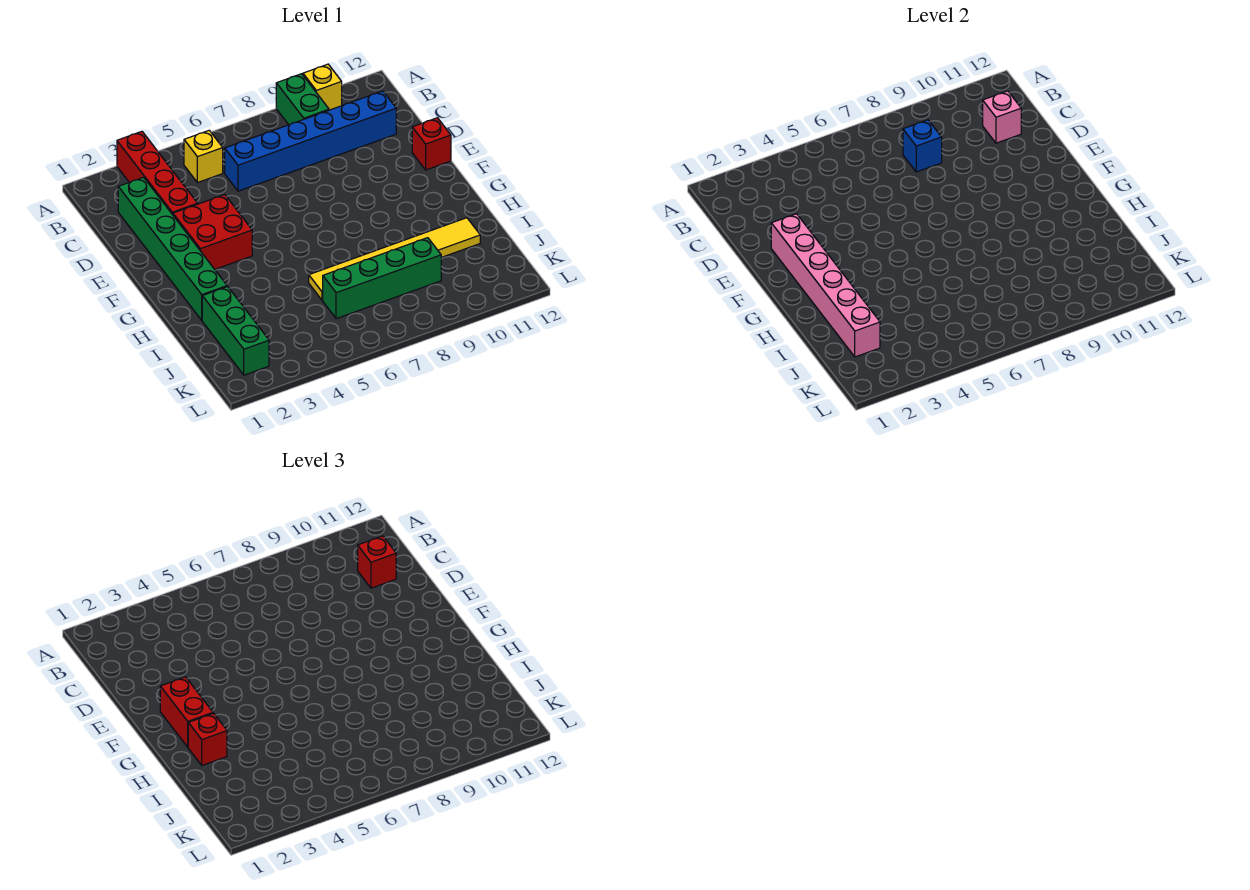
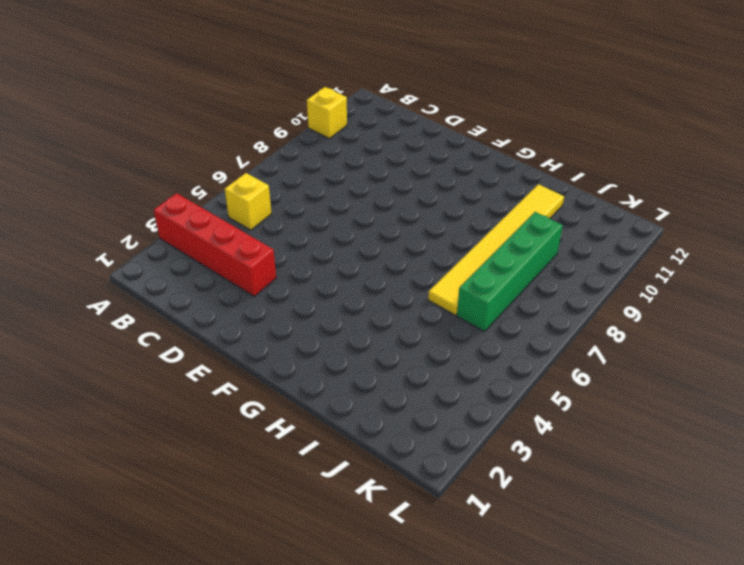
none -> green brick A9:B9 level 1
none -> green brick C2:H2 level 1
none -> blue brick C6:C11 level 1

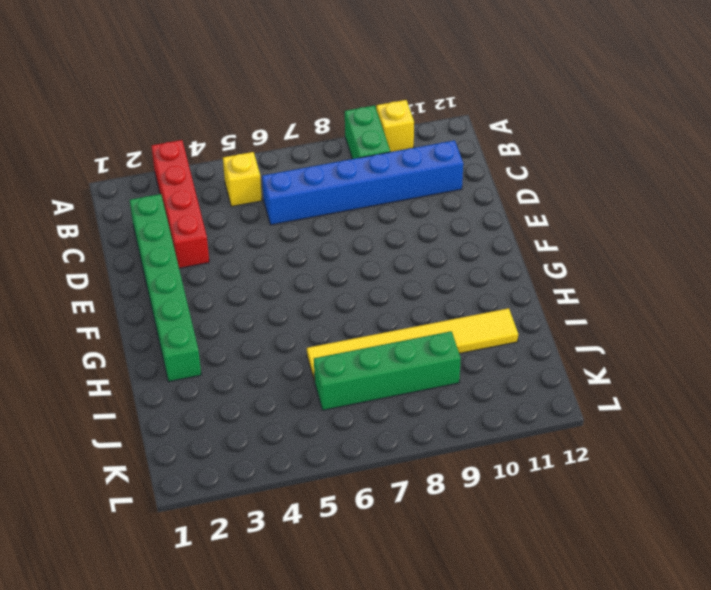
none -> red brick E3:F4 level 1
none -> red brick E12 level 1
none -> green brick I2:K2 level 1

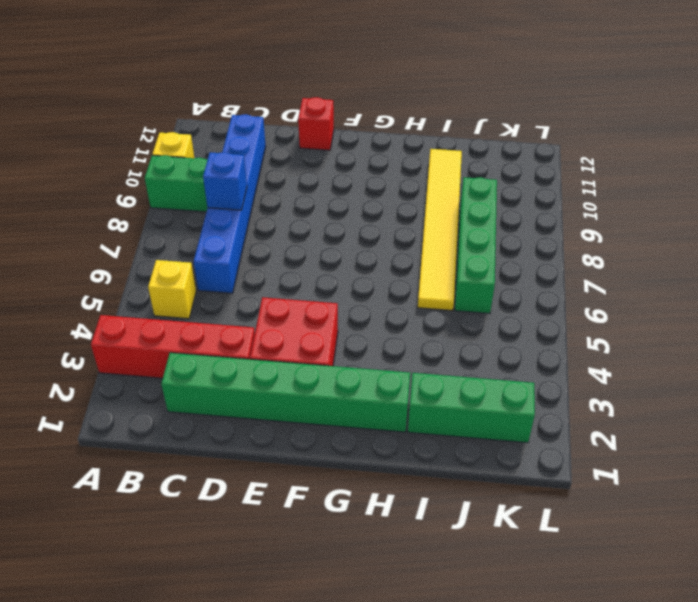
none -> pink brick C11 level 2
none -> pink brick E2:J2 level 2
none -> red brick C11 level 3

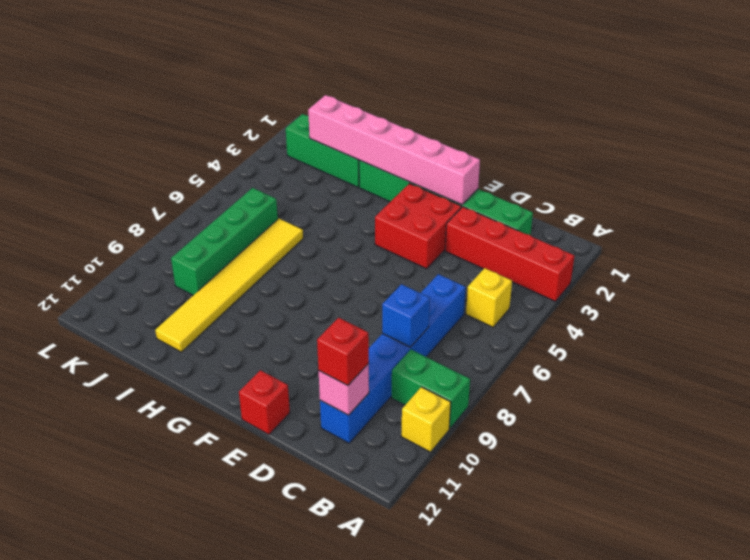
none -> red brick F2:G2 level 3
none -> red brick H2 level 3

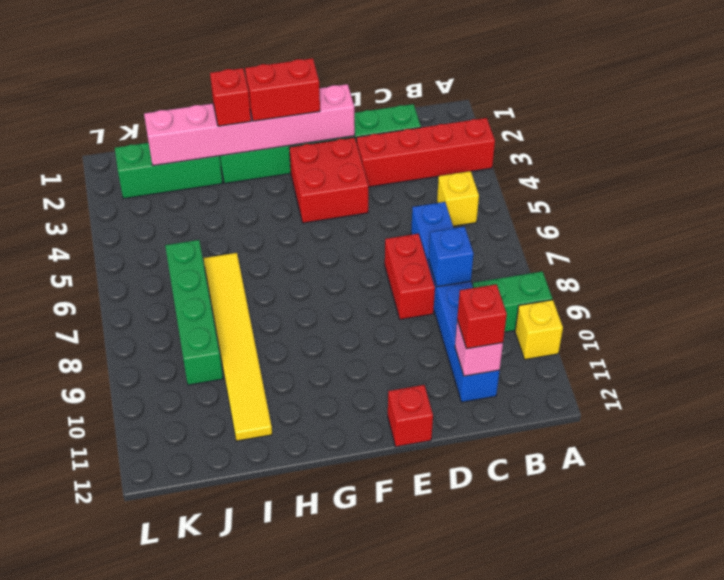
red brick D7:D8 level 1 -> none

